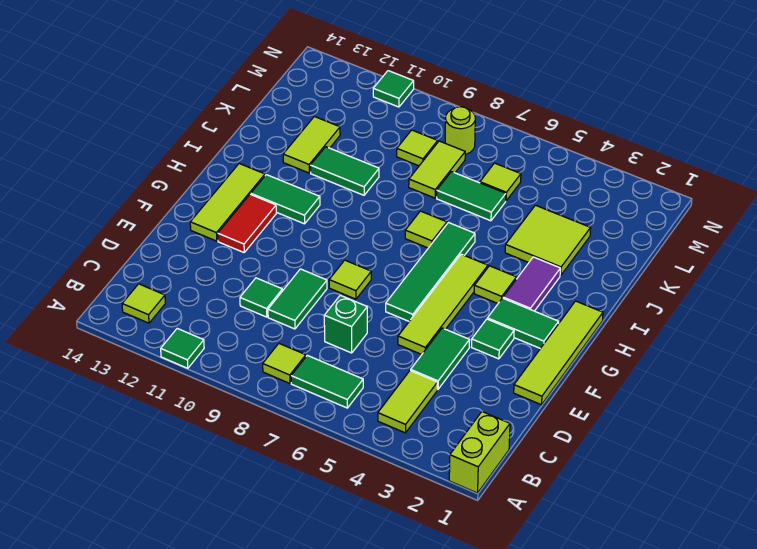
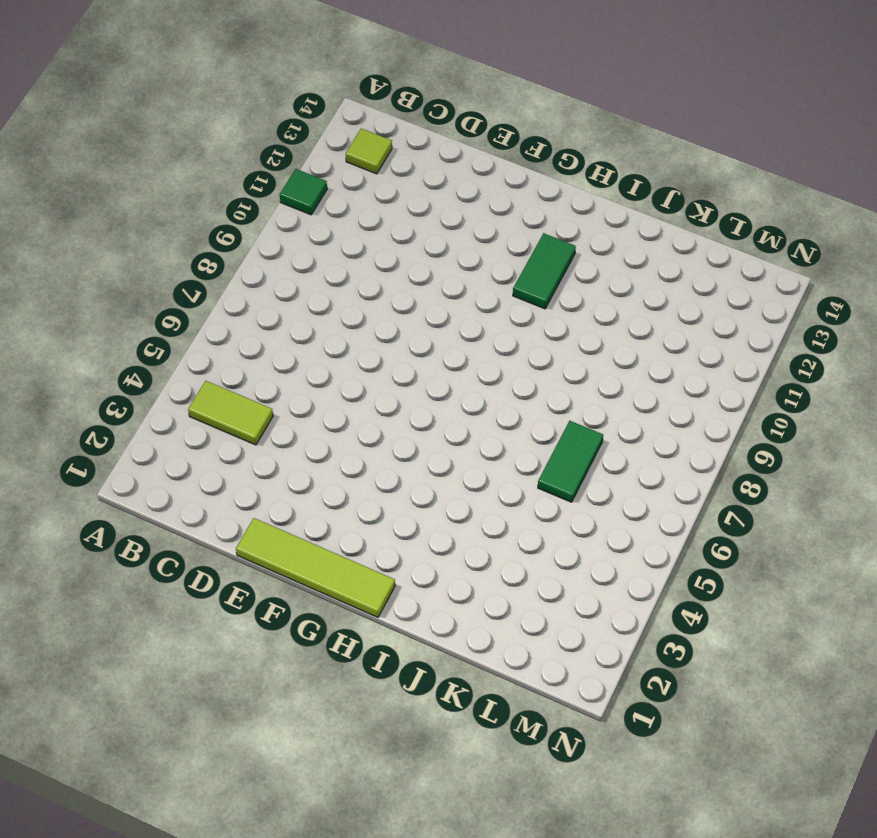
none -> lime brick A1:B1 level 1
none -> green tile B6:B7 level 1
none -> lime tile B8 level 1
none -> green tile D4:E4 level 1

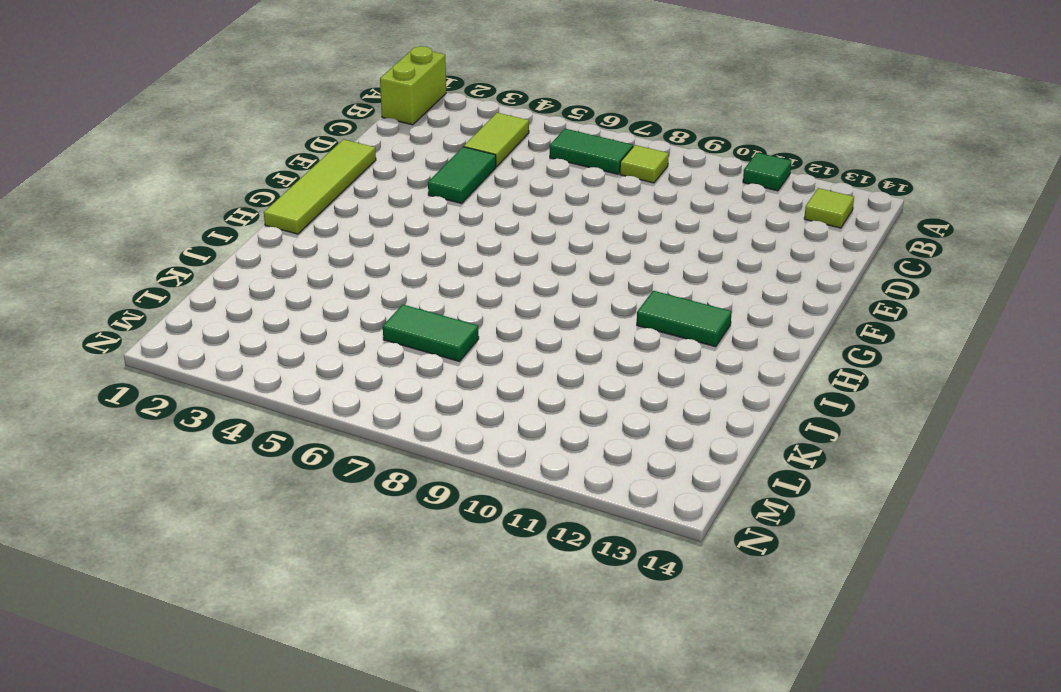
none -> green brick D7 level 1
none -> green tile D9:E9 level 1
none -> green tile D10 level 1
none -> lime tile E5:H5 level 1

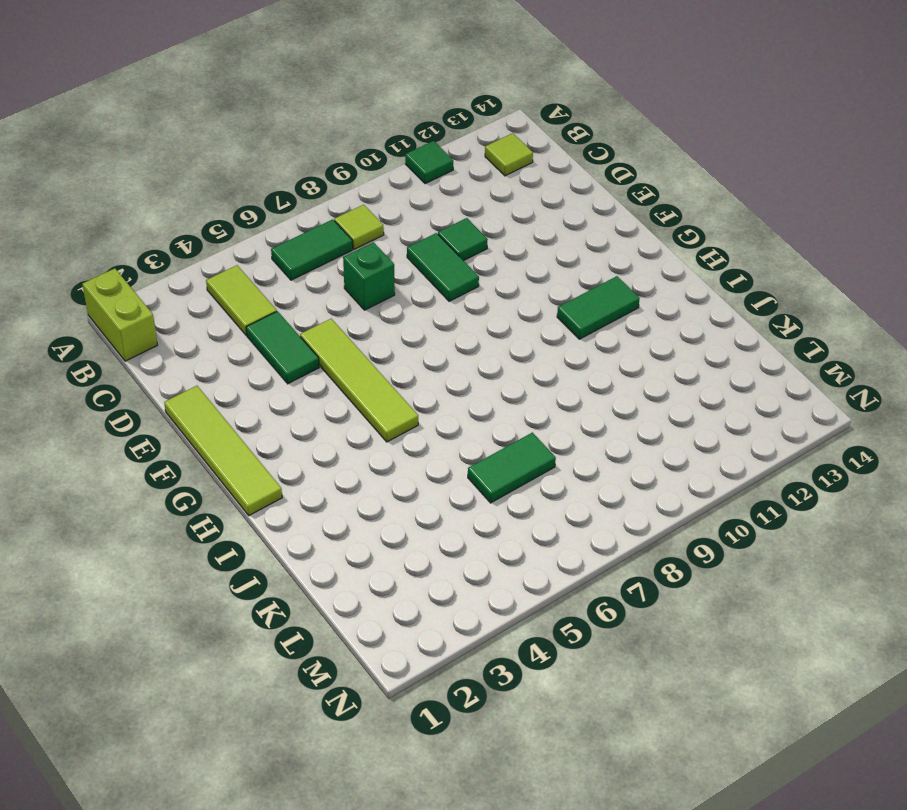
none -> green tile F3 level 1
none -> green tile F6:I6 level 1
none -> lime tile F8 level 1
none -> red tile F12:G12 level 1

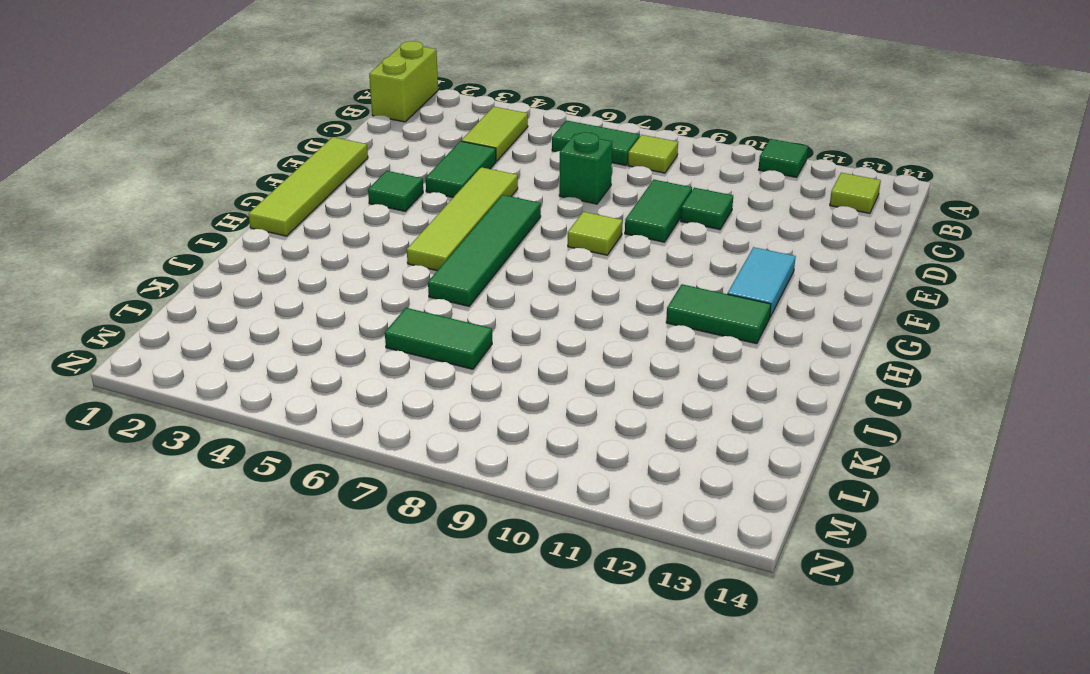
cyan tile F12:G12 level 1 -> red tile F12:G12 level 1
none -> lime tile F13:H13 level 1
none -> green tile G2:G3 level 1
none -> purple tile H3:I3 level 1
none -> lime tile H4 level 1

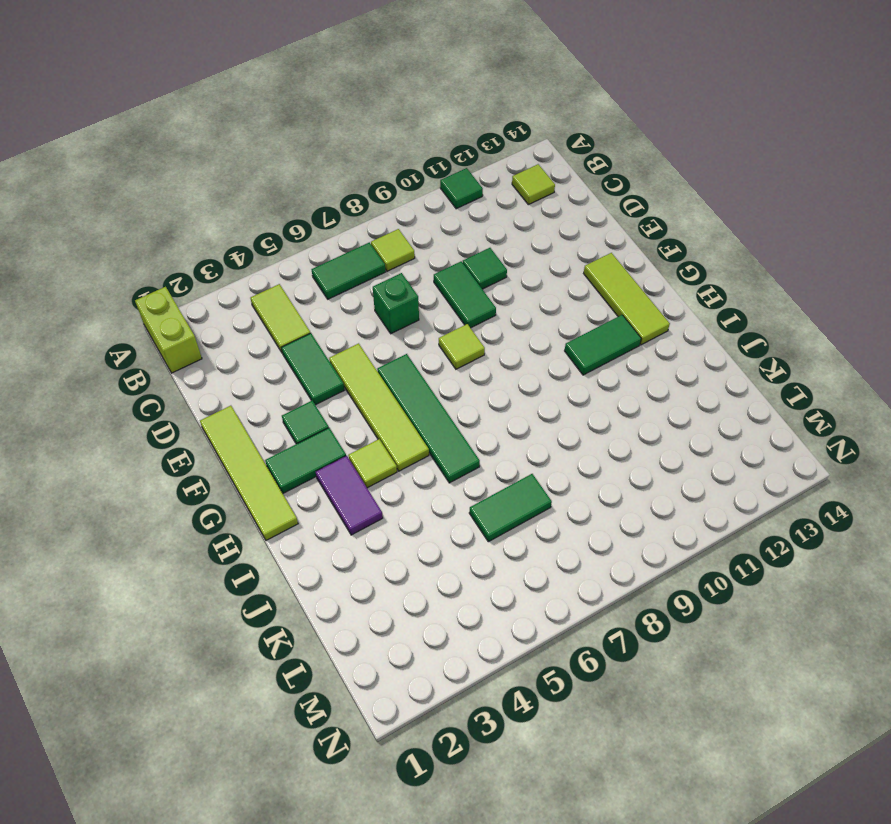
none -> red tile F12:G12 level 1
none -> lime tile I7 level 1
none -> lime tile J3:K4 level 1
none -> green tile J10:J11 level 1

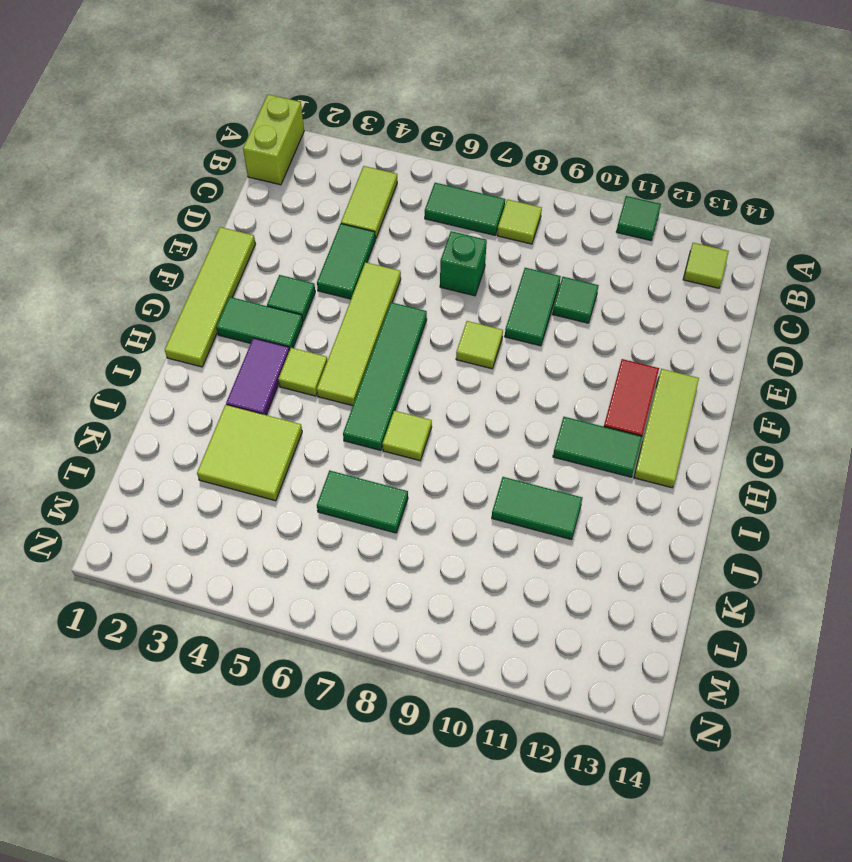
none -> lime tile J12:K12 level 1
none -> lime tile K8:L8 level 1
none -> lime tile L6 level 1
none -> lime tile L9 level 1

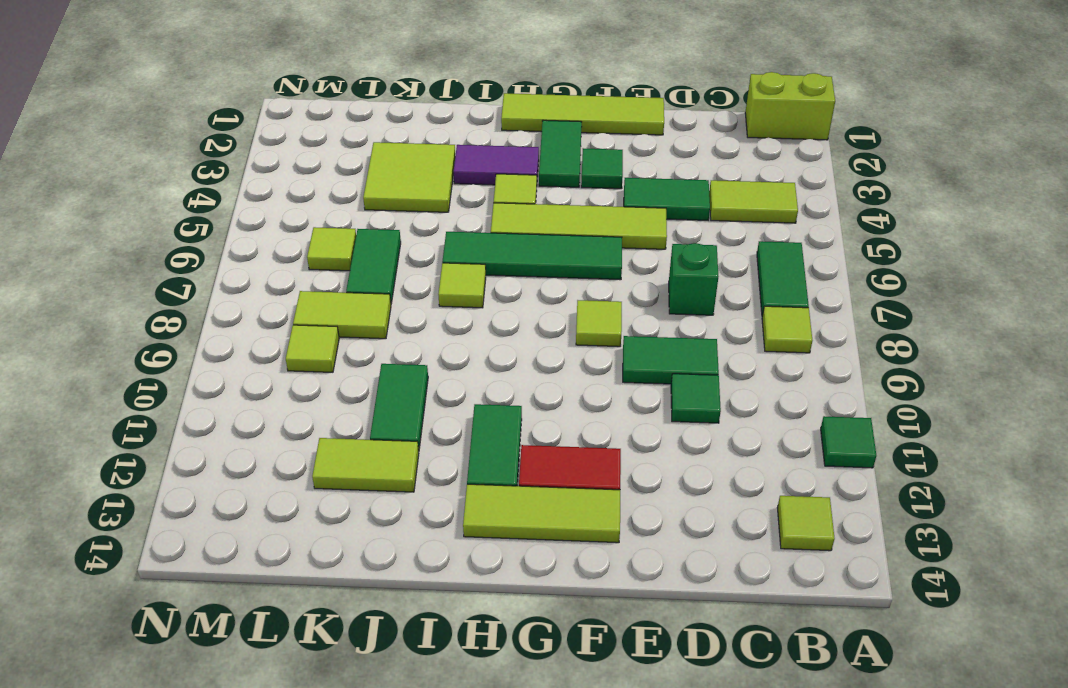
none -> lime round brick M8 level 1
none -> green tile N11 level 1

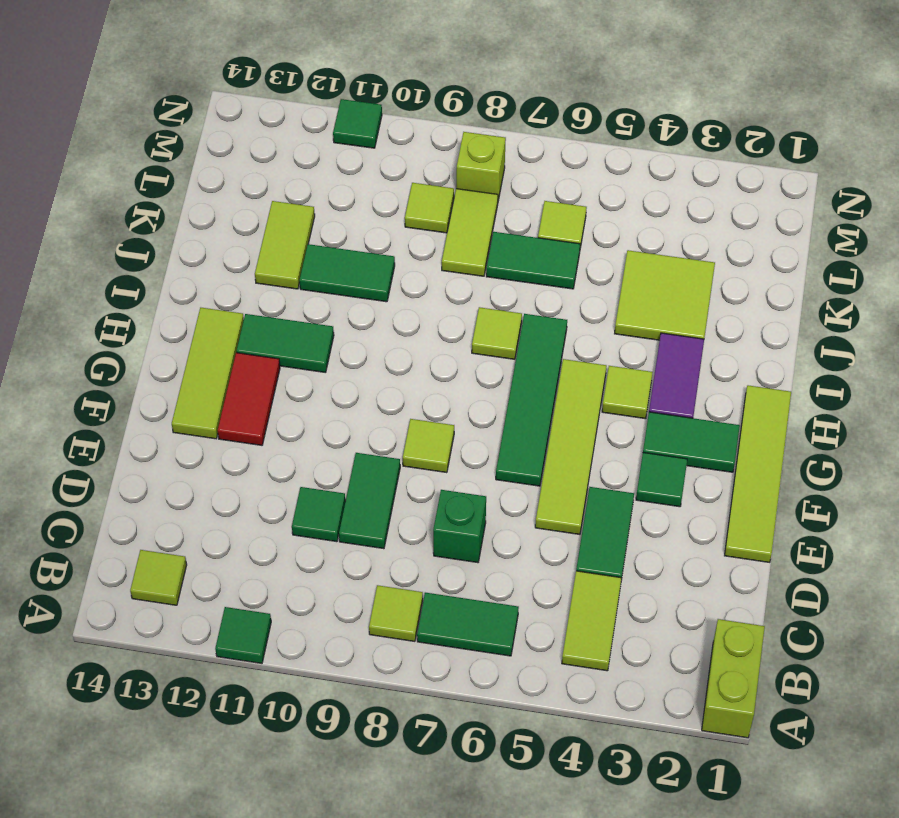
lime brick M8 level 1 -> lime round brick M8 level 1

